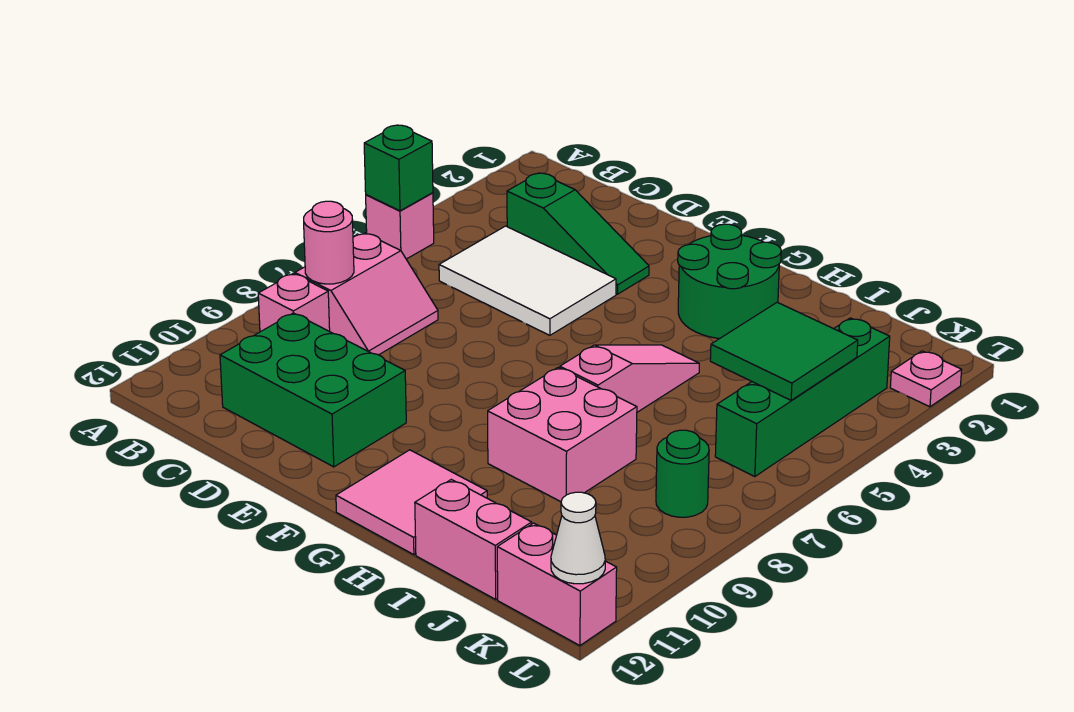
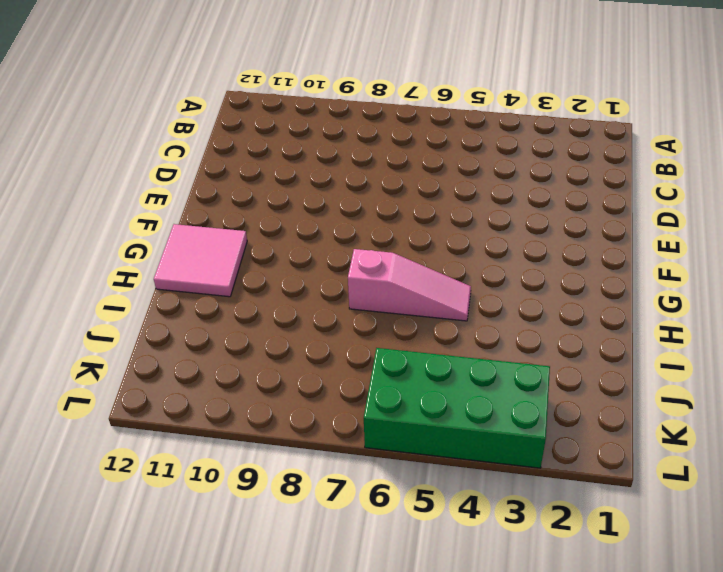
green brick K3:L6 level 1 -> green brick K3:K6 level 1
none -> pink brick A5 level 1
none -> pink slope B7:C8 level 1 top B
none -> pink brick B9 level 1

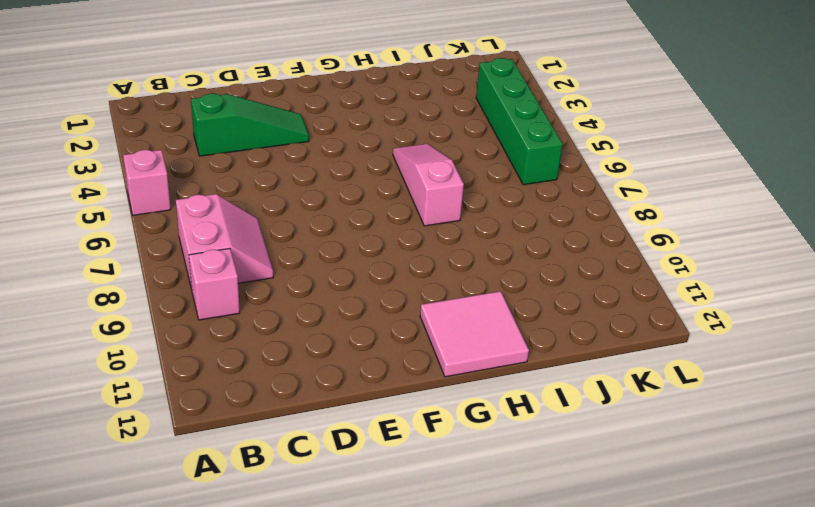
none -> white tile C4:E5 level 1
none -> green brick C10:E11 level 1
none -> green round brick G2:H3 level 1

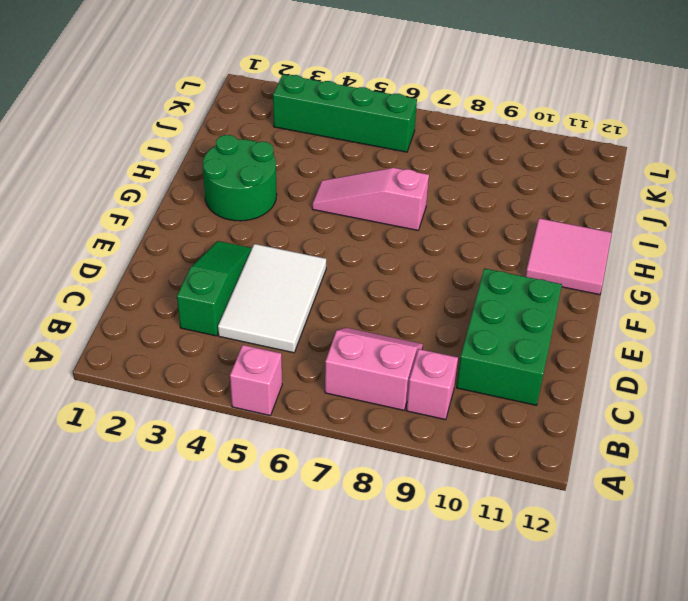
none -> pink brick H8:I9 level 1
none -> pink brick I12:J12 level 1
none -> green round brick K8 level 1

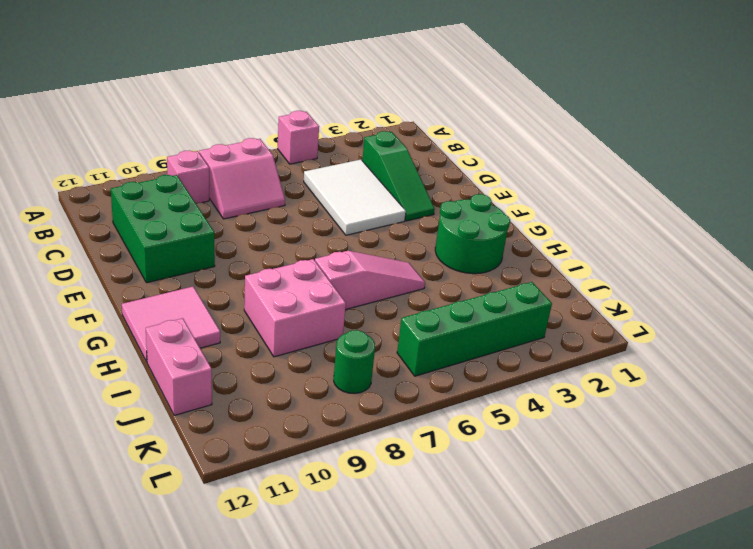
none -> pink brick K12:L12 level 1
none -> pink plate L2 level 1
none -> green brick A5 level 2

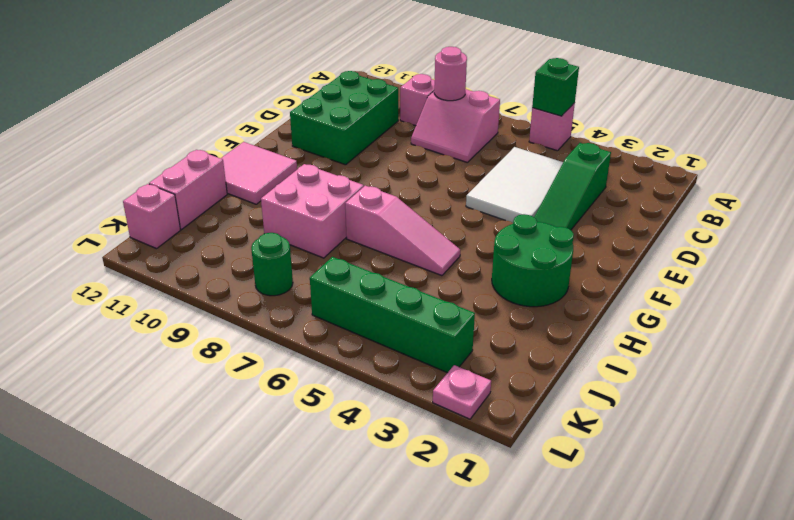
pink brick K12 level 1 -> pink brick K12:L12 level 1
none -> green tile J4:K5 level 2
none -> white cone L12 level 2

